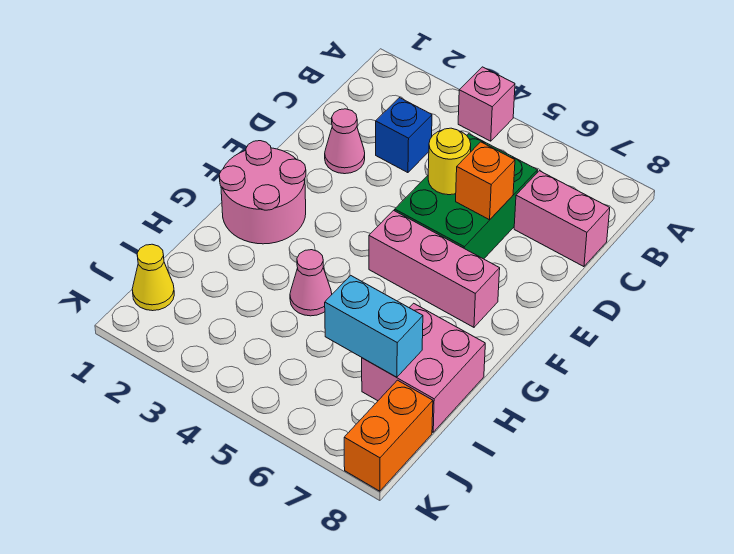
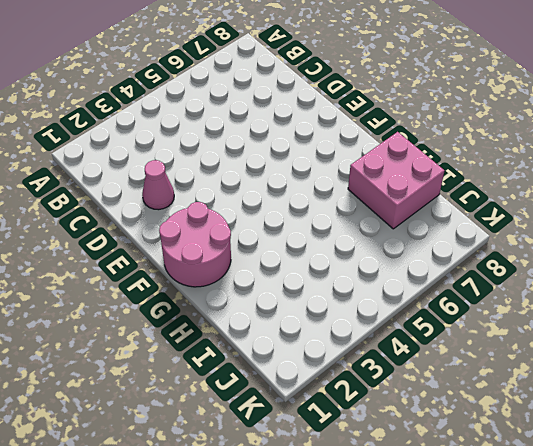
none -> pink brick A4 level 1
none -> blue brick C3 level 1
none -> green brick C5:E6 level 1

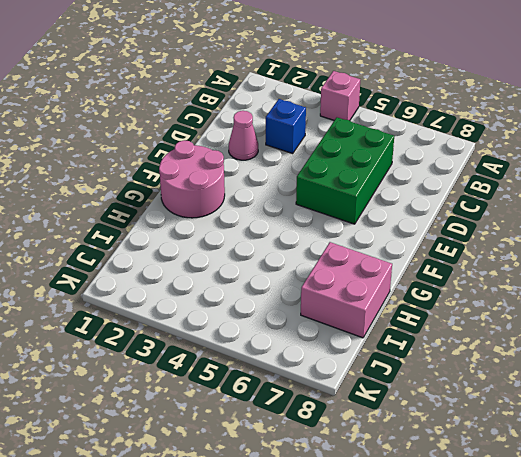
none -> pink brick C7:C8 level 1
none -> pink brick F5:F7 level 1
none -> pink cone H4 level 1

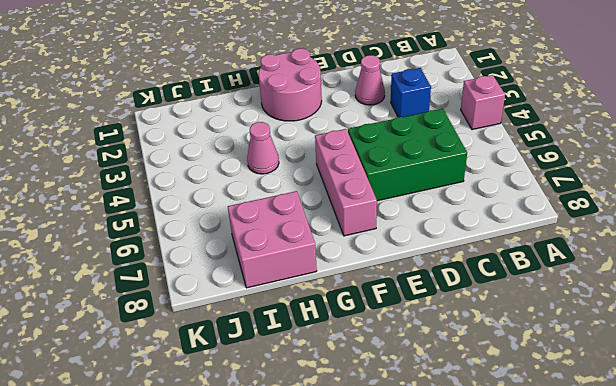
none -> pink brick C7:C8 level 1
none -> yellow cone J1 level 1
none -> orange brick J8:K8 level 1

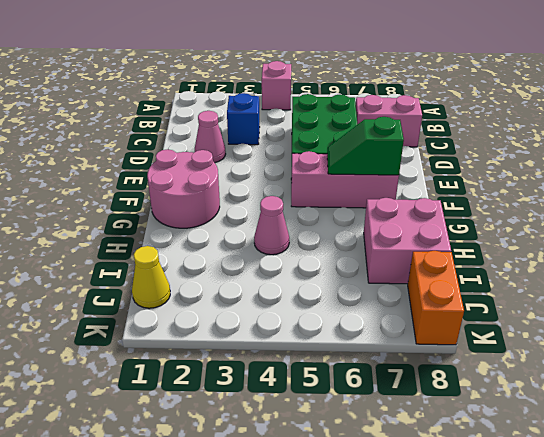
green slope F6:F7 level 2 top 7 -> none
none -> yellow round brick D5 level 2
none -> orange brick D6 level 2
none -> cyan brick I6:I7 level 2

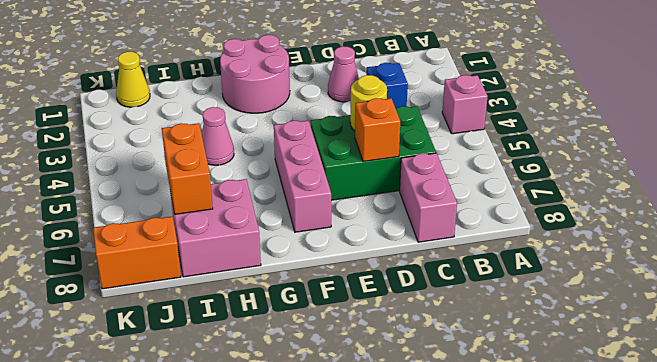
orange brick I6:I7 level 2 -> cyan brick I6:I7 level 2

